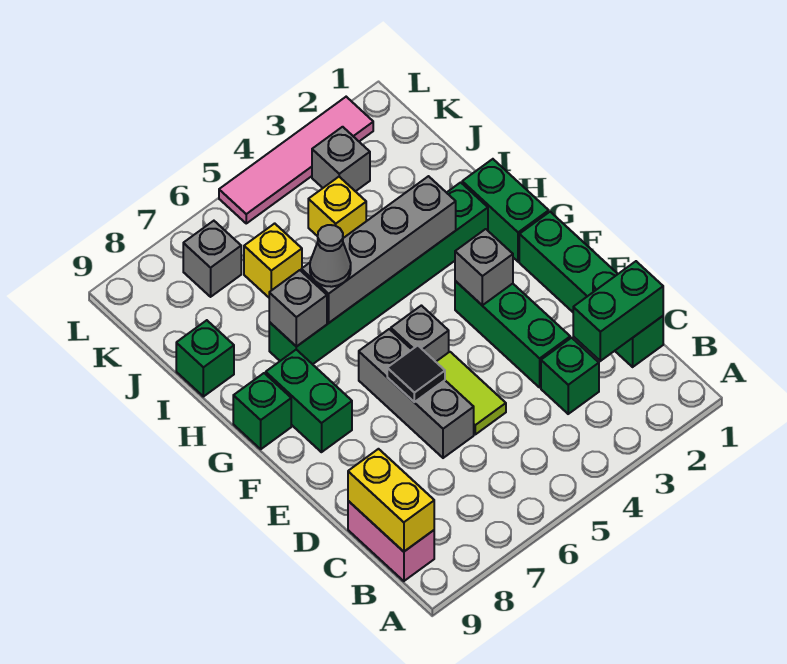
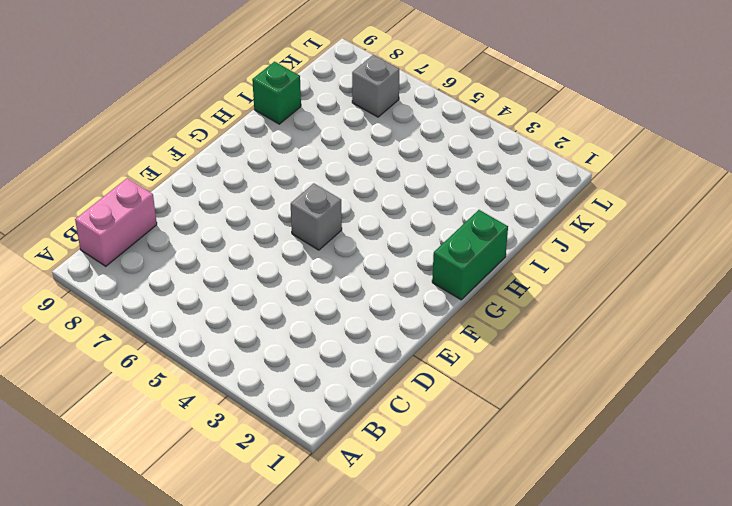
none -> green brick C1:F1 level 1
none -> green brick C3 level 1
none -> green brick D3:F3 level 1

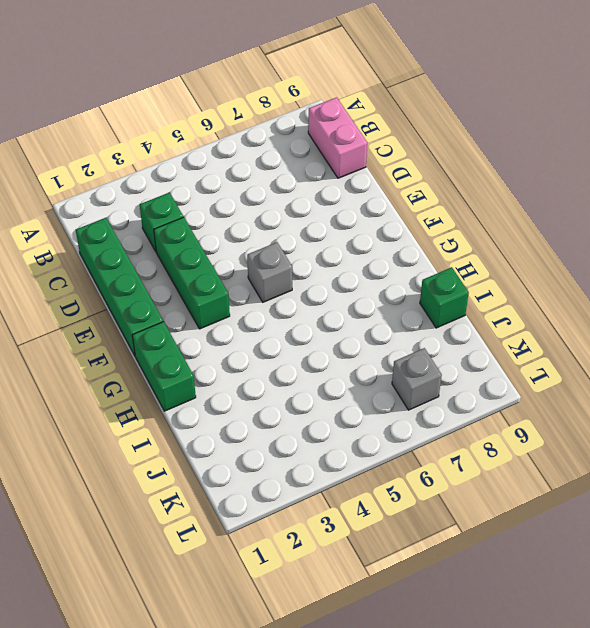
none -> lime tile D5:E5 level 1
none -> grey brick D6:F6 level 1
none -> green brick F8:G8 level 1

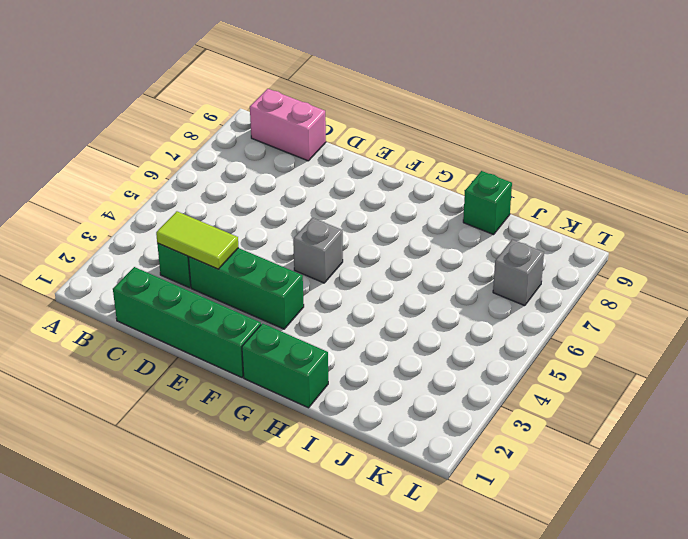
lime tile C3:D3 level 2 -> lime tile D5:E5 level 1
none -> grey brick D6:F6 level 1
none -> green brick F8:G8 level 1
none -> green brick G9 level 1

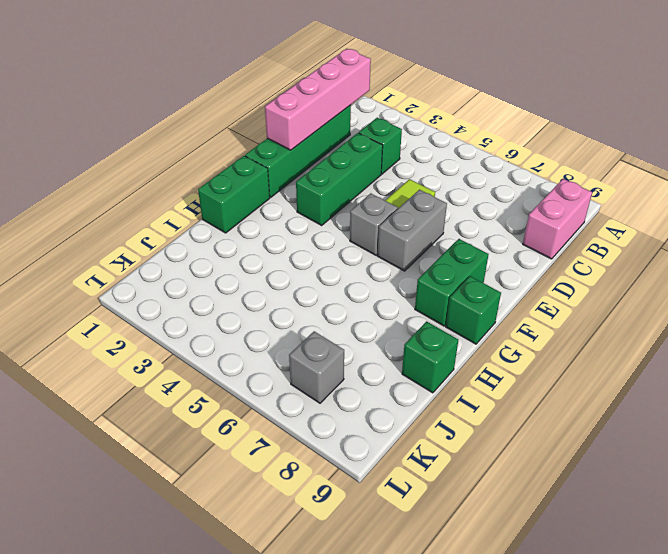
pink brick B1:E1 level 2 -> green brick C1:C2 level 2
grey brick E6:F6 level 1 -> grey brick D6:F6 level 1
none -> green brick H2:H7 level 1
none -> yellow brick J4 level 1
none -> yellow brick J6 level 1

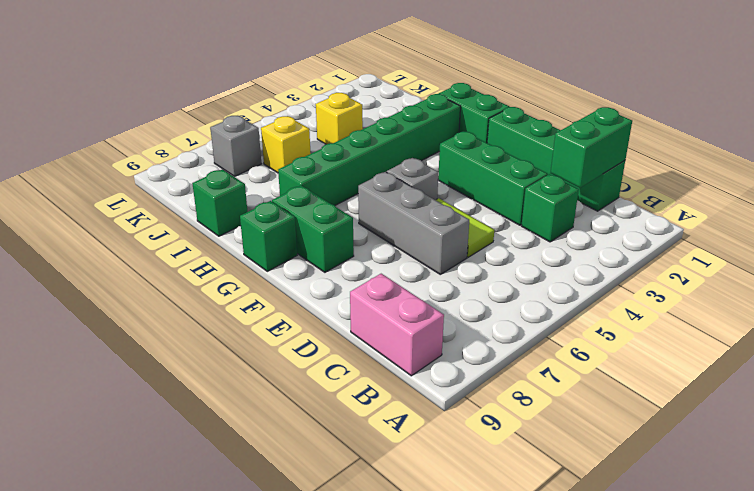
none -> grey brick K3 level 1
none -> pink tile L2:L5 level 1
none -> yellow brick B9:C9 level 2

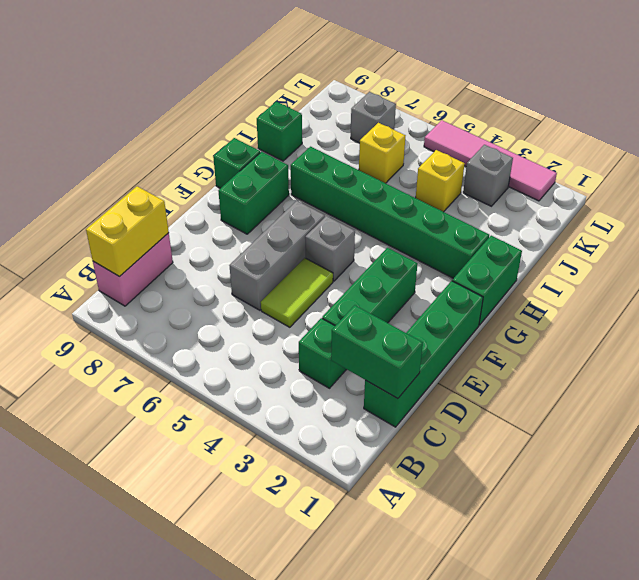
none -> black tile E6 level 2
none -> grey brick F3 level 2
none -> grey brick H3:H6 level 2

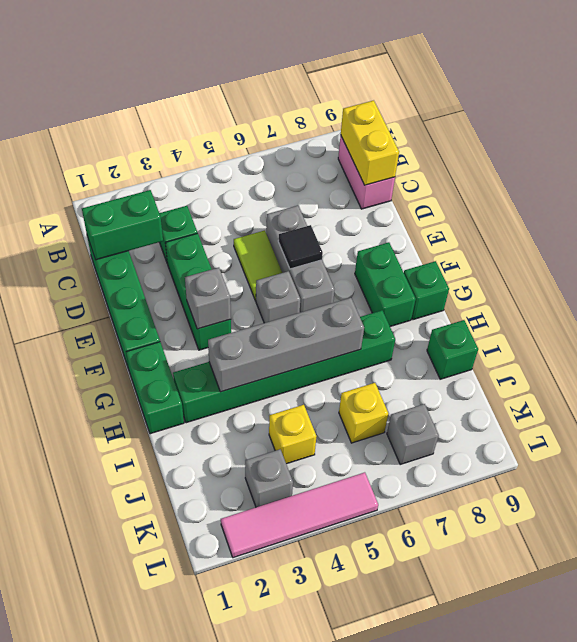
none -> grey brick H7 level 2
none -> grey cone H6 level 3

